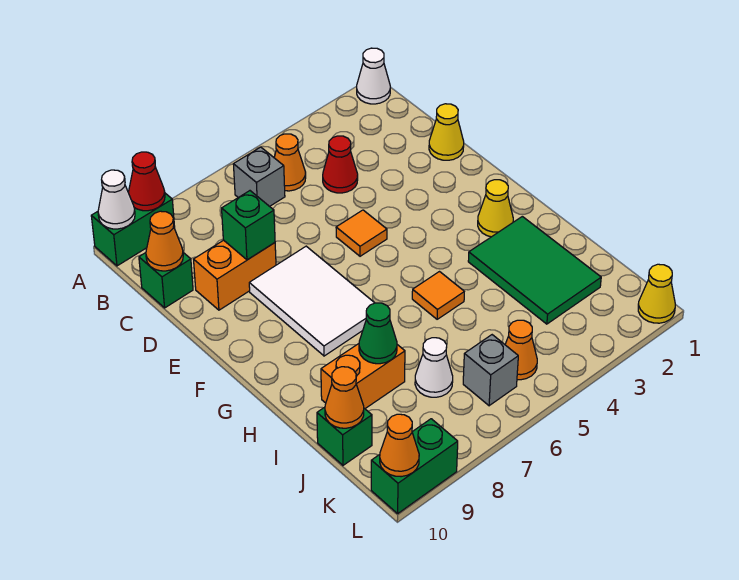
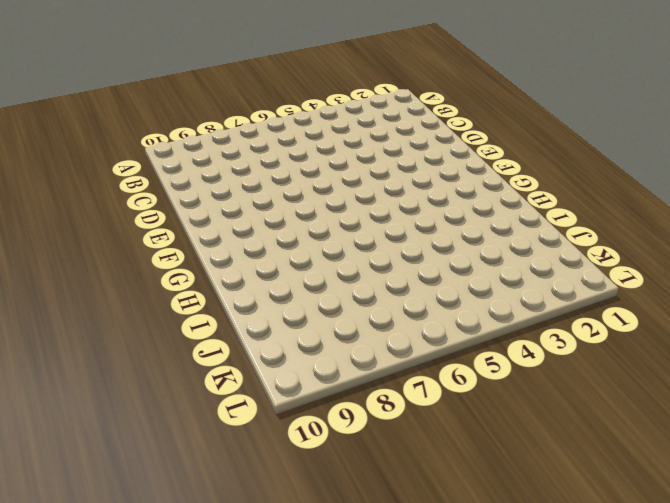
none -> white cone A1 level 1
none -> green brick A9:A10 level 1
none -> orange cone B5 level 1

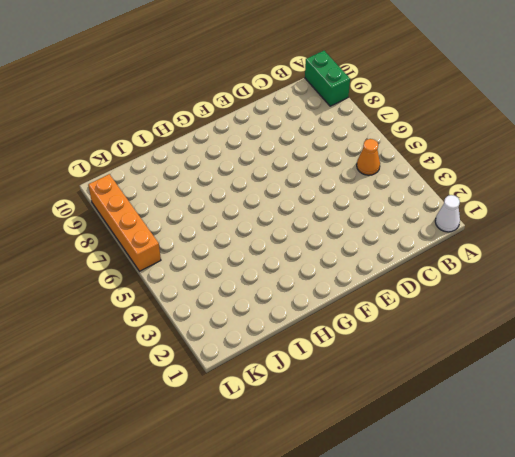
orange brick L6:L9 level 1 -> green brick L9:L10 level 1
none -> grey brick B6 level 1
none -> red cone C4 level 1
none -> green brick C10 level 1

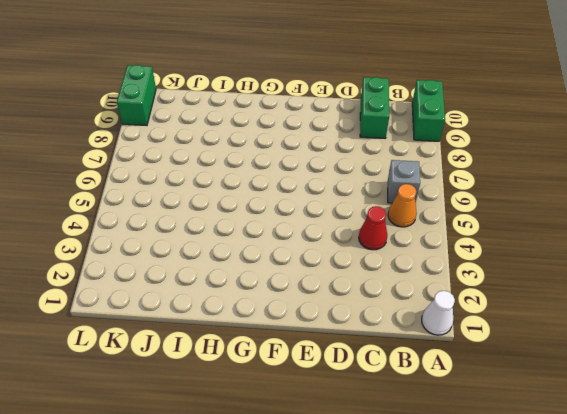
green brick C9:C10 level 1 -> green brick C10 level 1
none -> yellow cone D1 level 1
none -> orange brick D8:D9 level 1
none -> orange tile E5 level 1

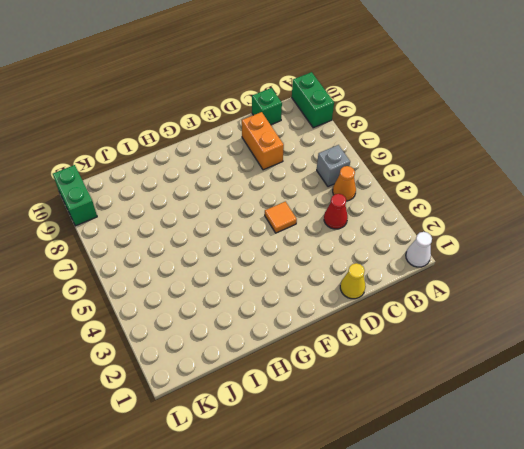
none -> white tile E7:G8 level 1
none -> yellow cone G2 level 1
none -> green tile H2:J3 level 1

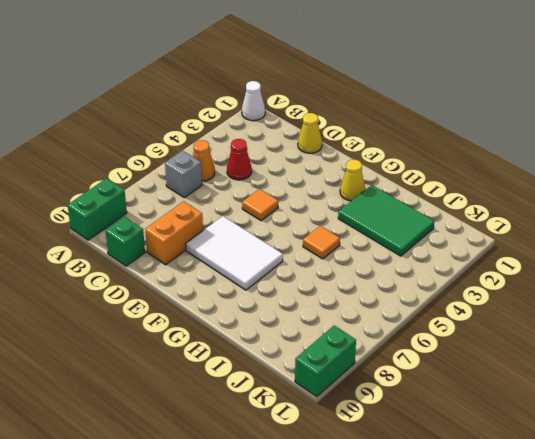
none -> orange brick I8:I9 level 1
none -> white cone J7 level 1
none -> green brick J10 level 1

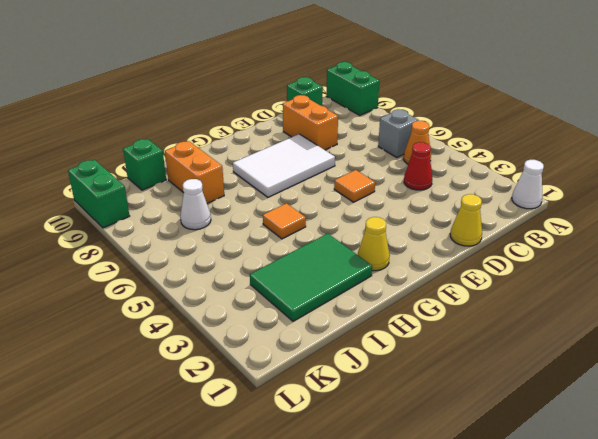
none -> orange cone K5 level 1
none -> grey brick K6 level 1
none -> yellow cone L1 level 1

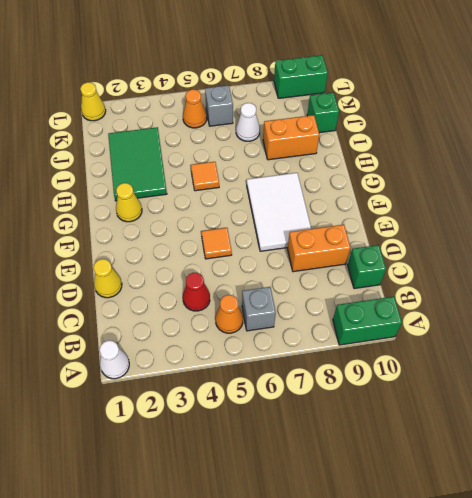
none -> red cone A9 level 2
none -> white cone A10 level 2
none -> orange cone C10 level 2

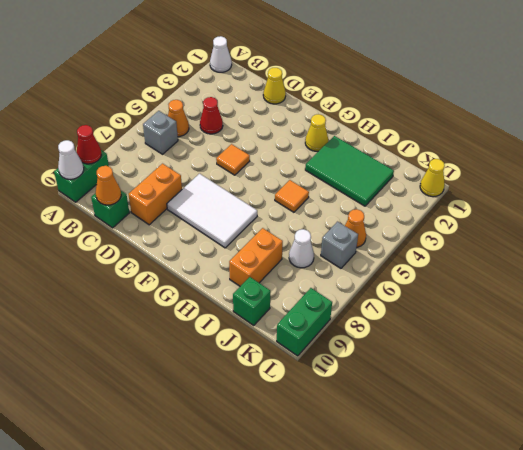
none -> green brick D8 level 2
none -> green cone I8 level 2
none -> orange cone J10 level 2

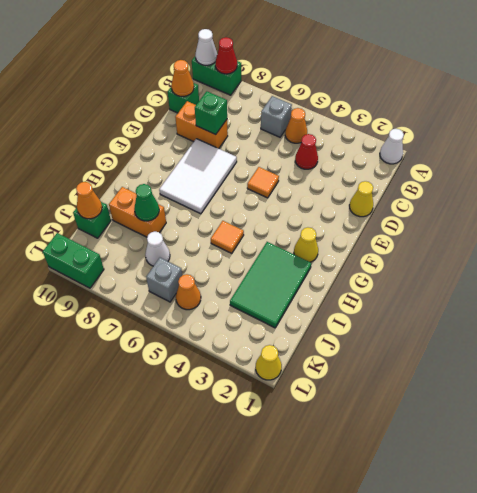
none -> orange cone L10 level 2

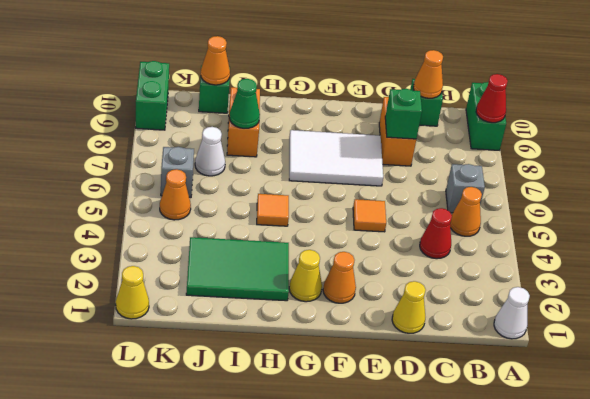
orange cone F2 level 1 -> orange cone L10 level 2
none -> white cone A10 level 2

